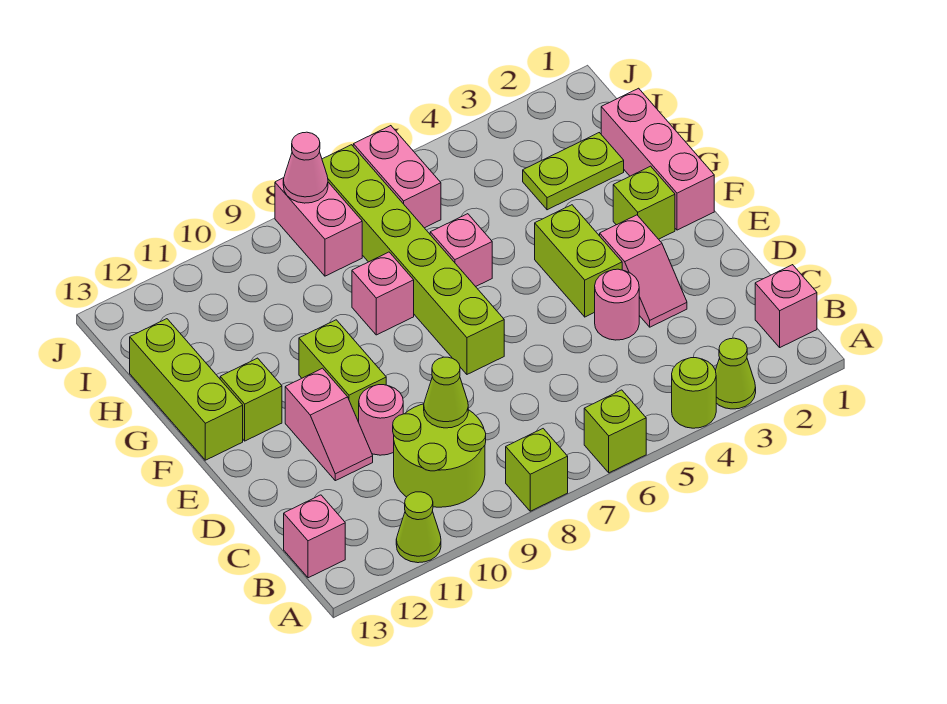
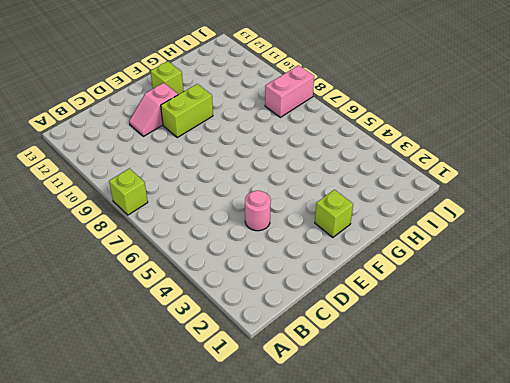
none -> lime cone A3 level 1
none -> lime round brick A4 level 1
none -> lime brick A6 level 1

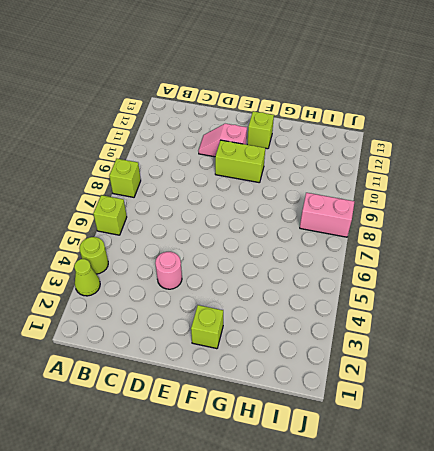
none -> lime cone A11 level 1
none -> pink brick B1 level 1
none -> lime round brick B9:C10 level 1

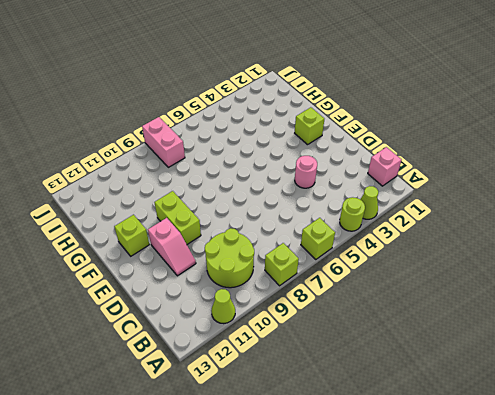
none -> pink brick B13 level 1
none -> pink slope D3:E3 level 1 top E
none -> pink round brick D10 level 1

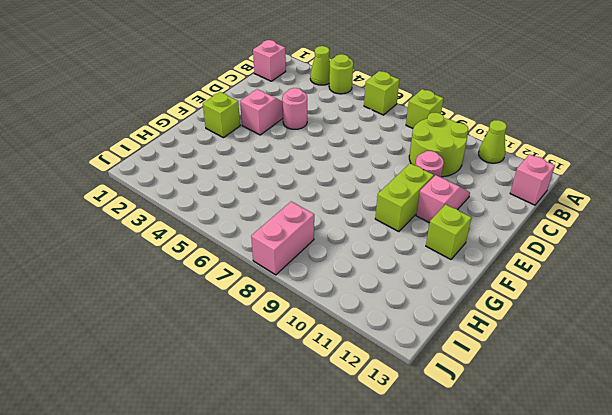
none -> lime brick E4:F4 level 1
none -> lime brick E7:J7 level 1
none -> pink brick F1:H1 level 1

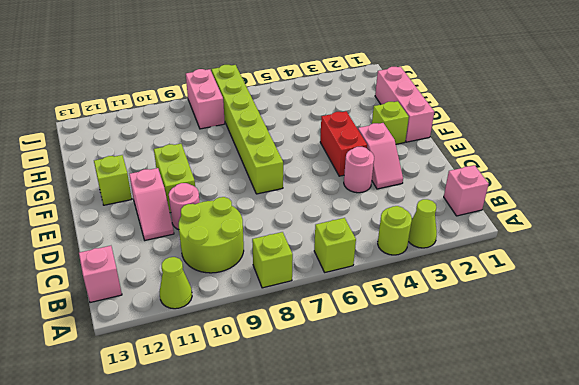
red brick E4:F4 level 1 -> lime brick E4:F4 level 1
none -> lime brick F13:H13 level 1
none -> pink brick G6 level 1
none -> pink brick G8 level 1

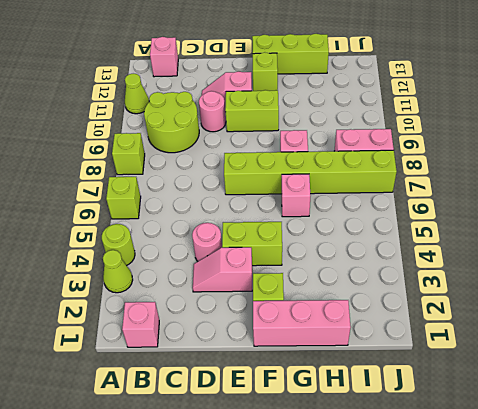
none -> lime plate H2:H3 level 1
none -> pink brick I6:J6 level 1
none -> lime cone C9 level 2

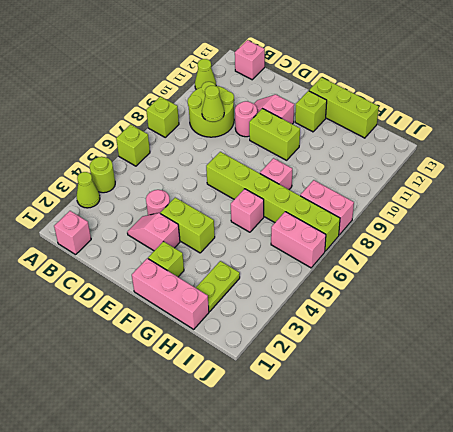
none -> pink cone J8 level 2

